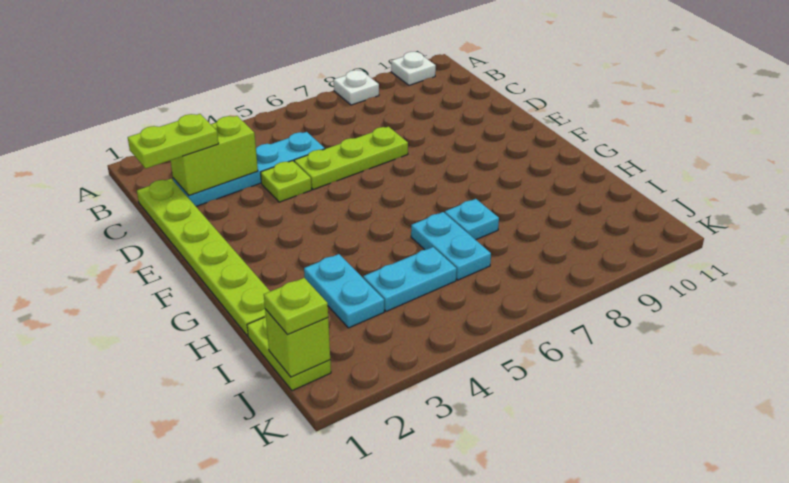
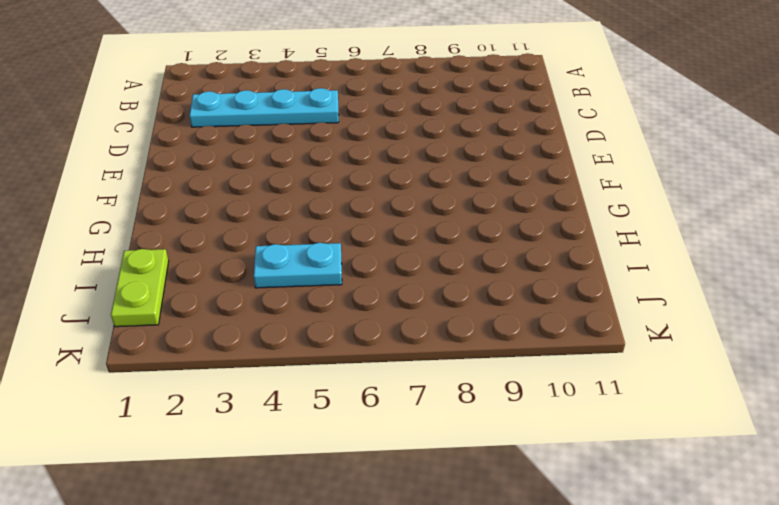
none -> white plate A8 level 1
none -> white plate A10 level 1
none -> lime plate C1:H1 level 1

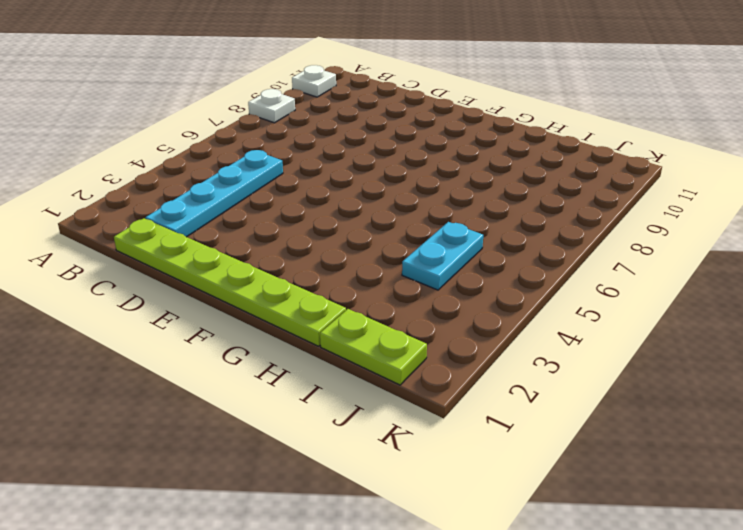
none -> lime plate D4 level 1
none -> lime plate D5:D7 level 1
none -> cyan plate H3:I3 level 1

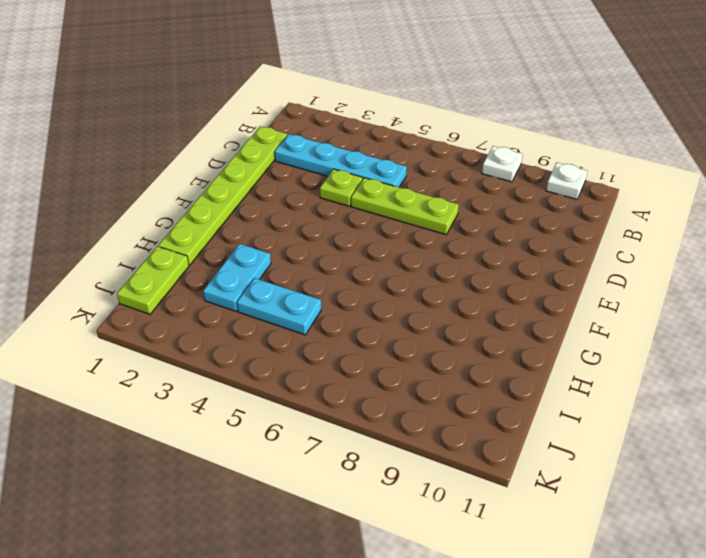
none -> cyan plate H6:I6 level 1
none -> cyan plate H7 level 1
none -> lime brick C2:C3 level 2

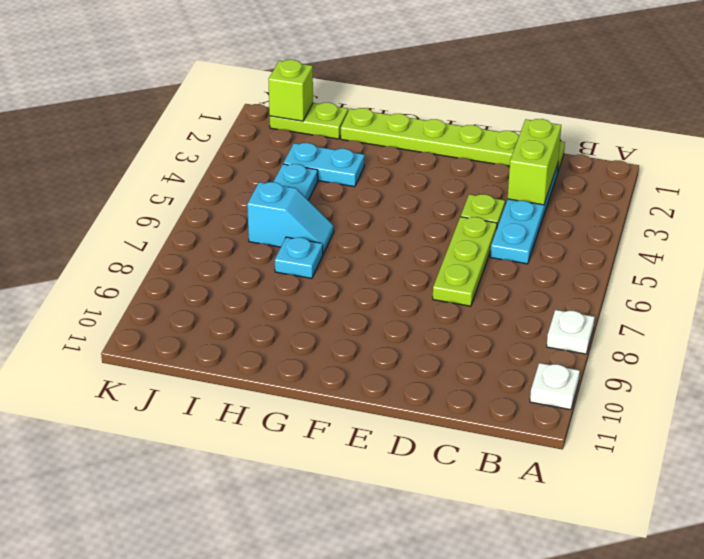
cyan slope H6:I6 level 1 top I -> cyan plate H6:I6 level 1
none -> lime plate C1:C2 level 3
none -> lime plate J1 level 3

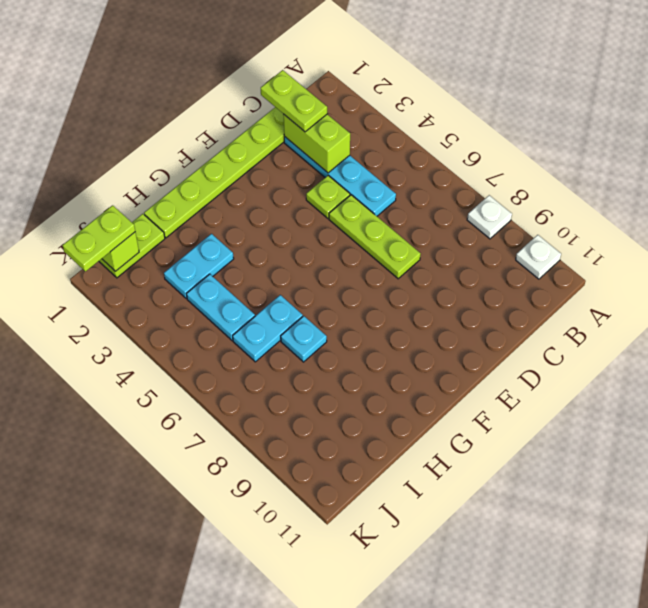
lime plate J1:K1 level 3 -> lime plate J1 level 3

